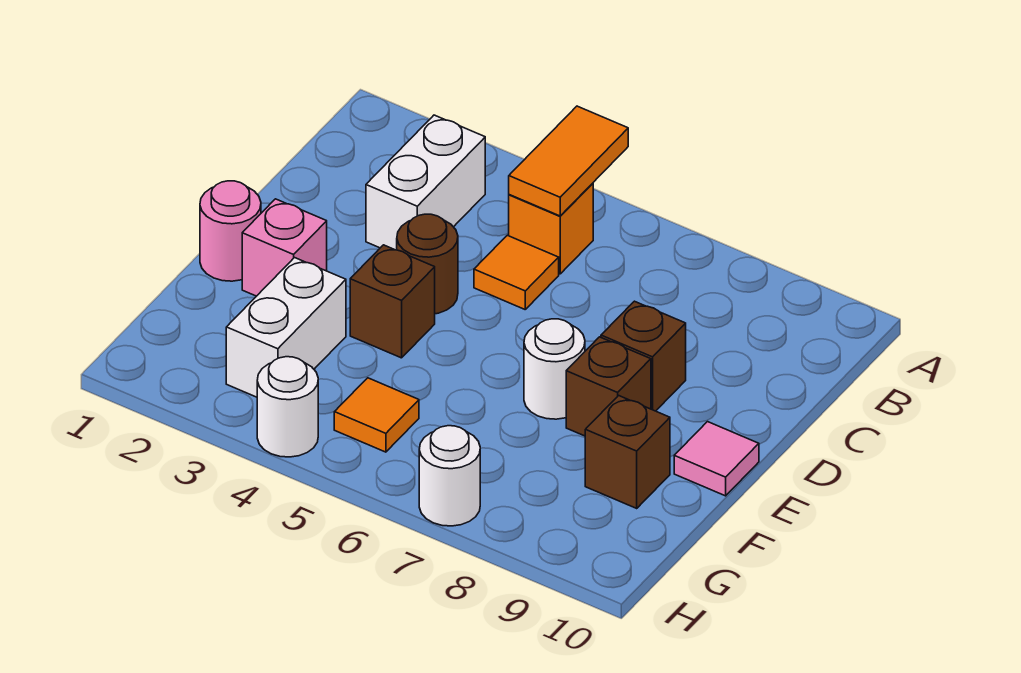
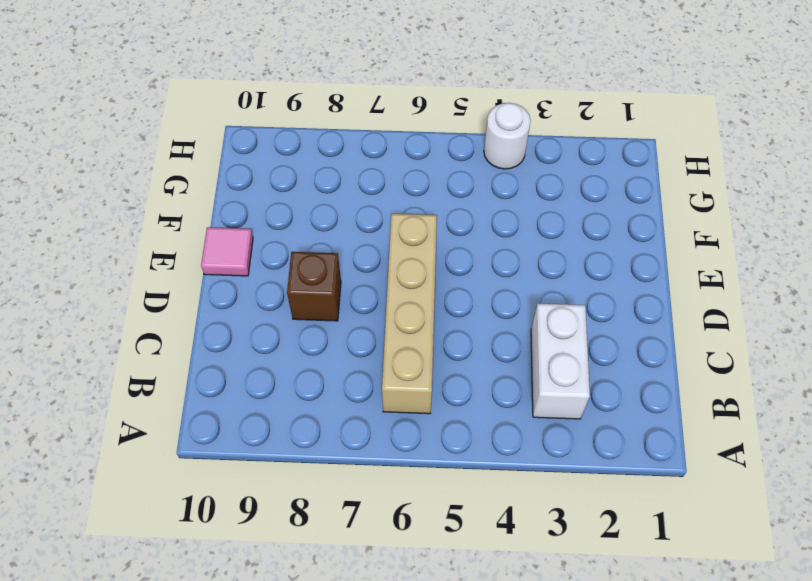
tan brick B6:E6 level 1 -> none
none -> orange brick B5 level 1
none -> orange tile C5 level 1
none -> brown round brick D4 level 1

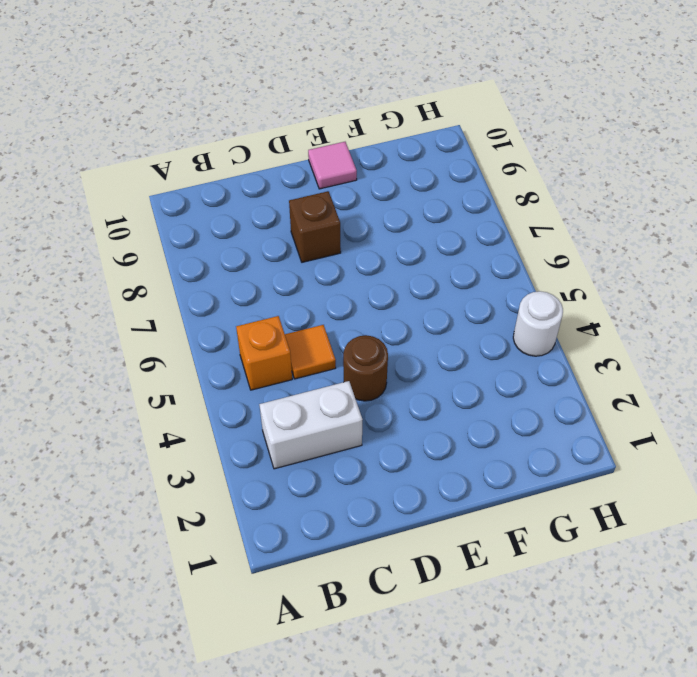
none -> pink round brick E1 level 1
none -> pink brick E2 level 1
none -> brown brick E4 level 1

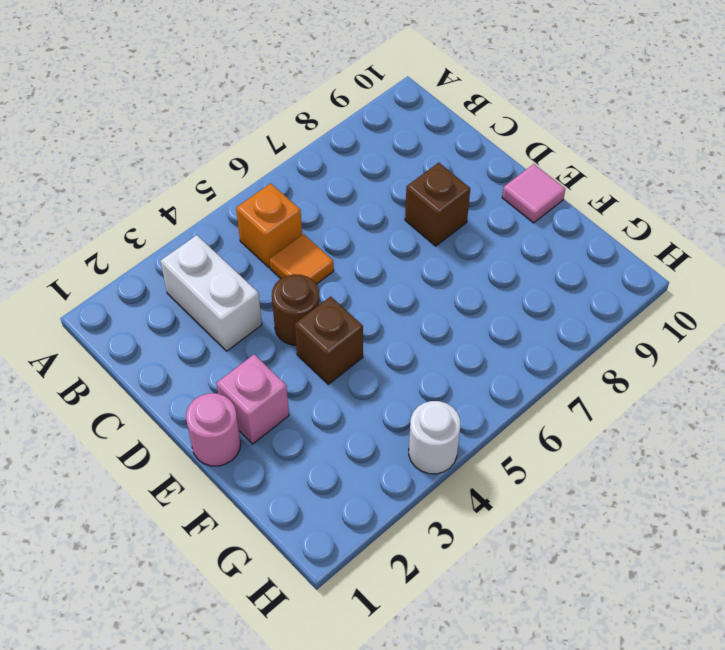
none -> white round brick E7 level 1
none -> brown brick E8 level 1
none -> white brick F3:G3 level 1

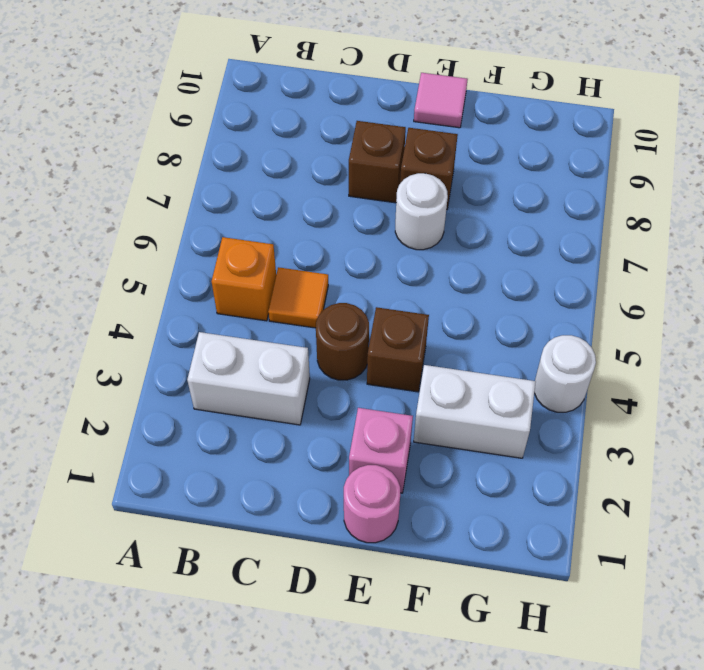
none -> brown brick F9 level 1
none -> orange tile G5 level 1
none -> white round brick H7 level 1

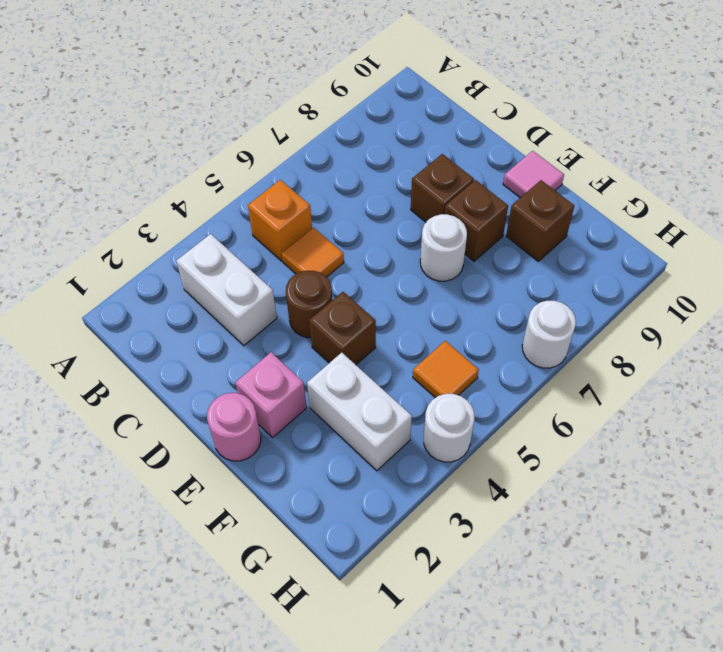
none -> orange tile A5:B5 level 2

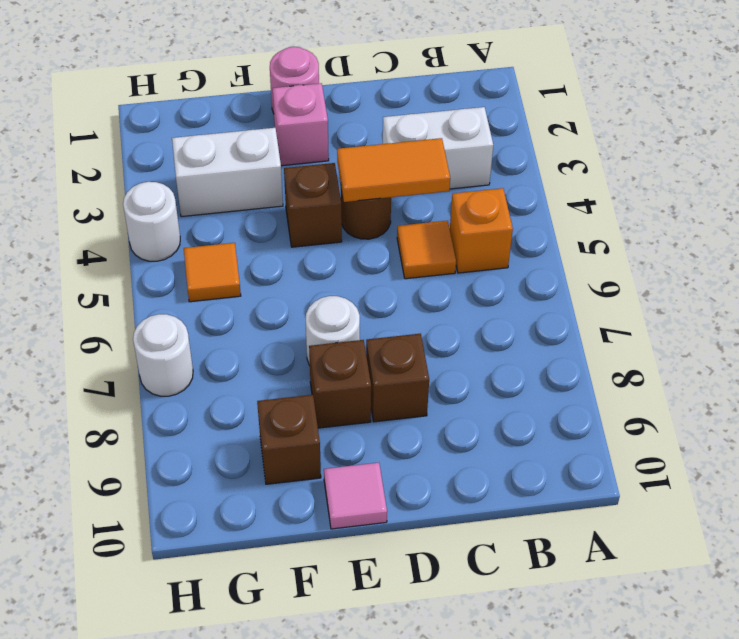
orange tile C4:D4 level 2 -> orange tile A5:B5 level 2

